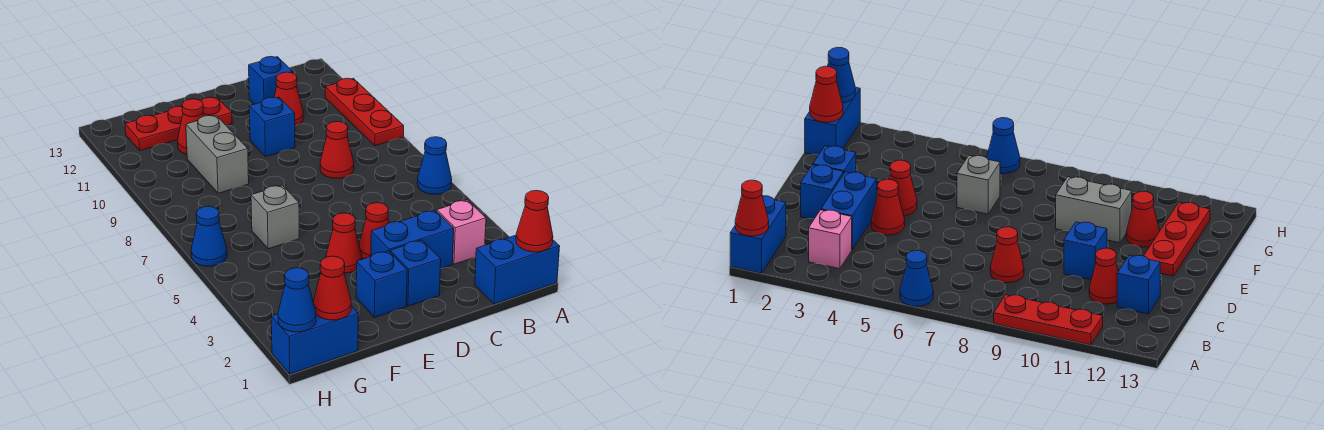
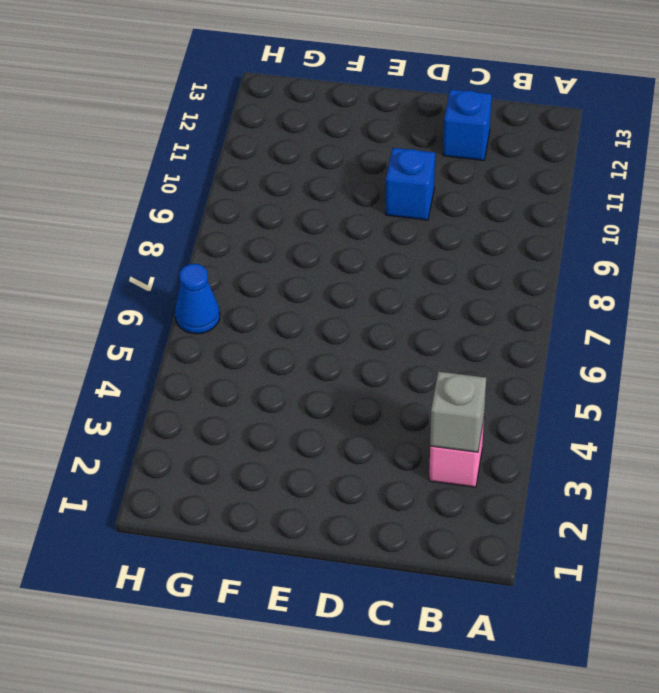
grey brick B3 level 2 -> grey brick F6 level 1
none -> blue brick A1:B1 level 1
none -> blue cone A6 level 1
none -> red plate A9:A11 level 1

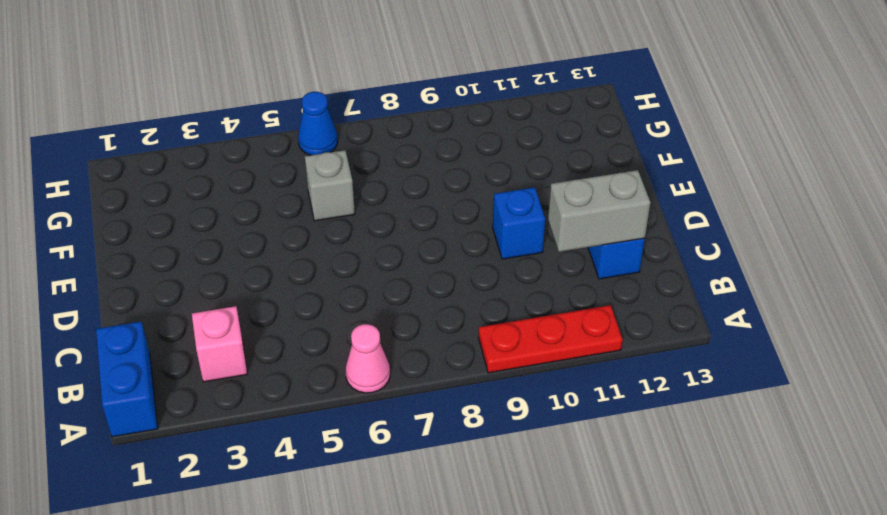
pink cone A6 level 1 -> blue cone A6 level 1
grey brick C11:C12 level 2 -> grey brick F9:F10 level 1
none -> blue brick C3:D3 level 1
none -> red cone C8 level 1
none -> red cone C11 level 1

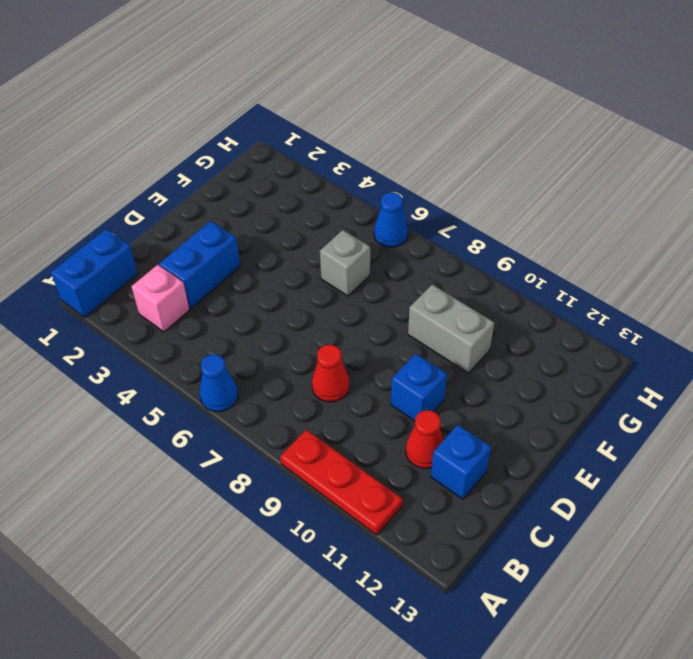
none -> blue brick D2 level 1
none -> red cone D4 level 1
none -> blue brick E2 level 1

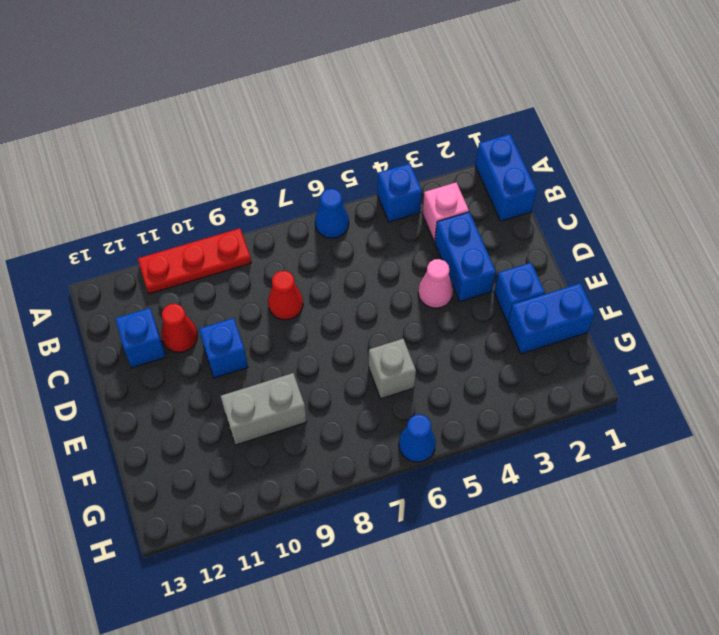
blue brick A4 level 1 -> blue brick D2 level 1
pink cone D4 level 1 -> red cone D4 level 1
blue brick F1:F2 level 1 -> blue brick G1:H1 level 1
none -> red cone E4 level 1
none -> red plate E12:G12 level 1
none -> red cone F11 level 1

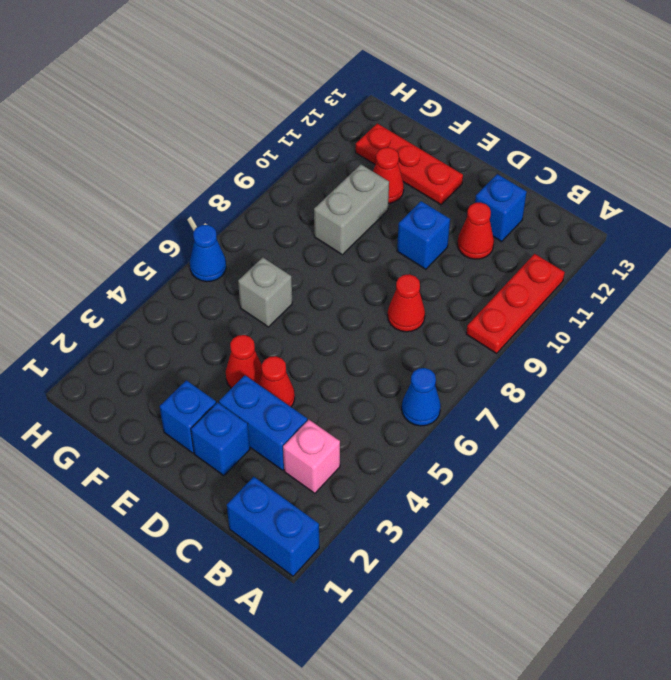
none -> blue brick G1:H1 level 1
none -> red cone A1 level 2
none -> red cone G1 level 2

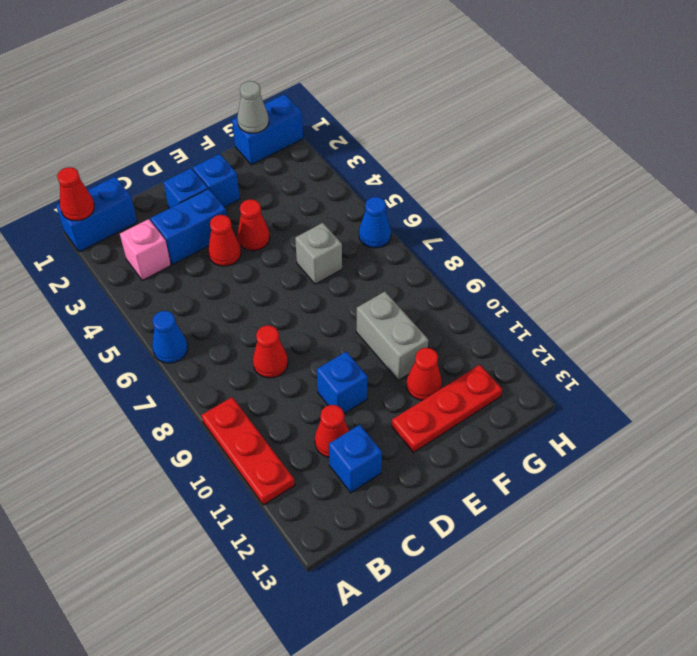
grey cone G1 level 2 -> red cone G1 level 2
none -> blue cone H1 level 2

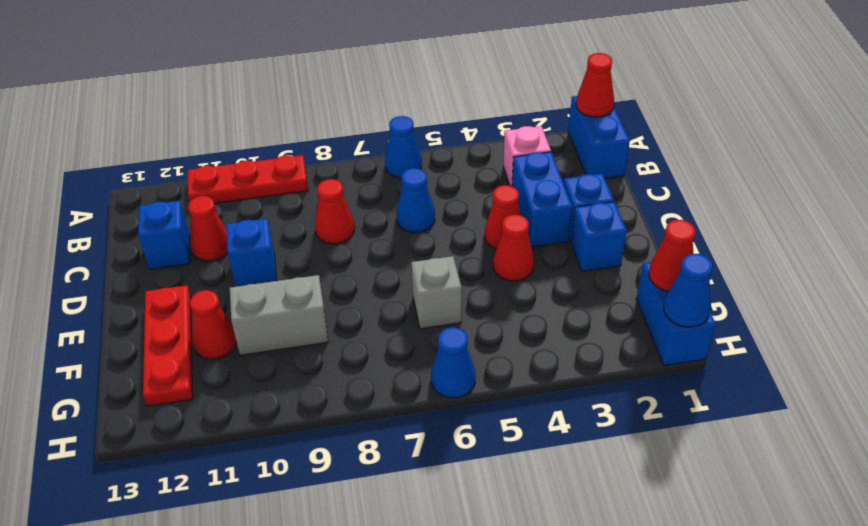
blue cone C6 level 1 -> none

